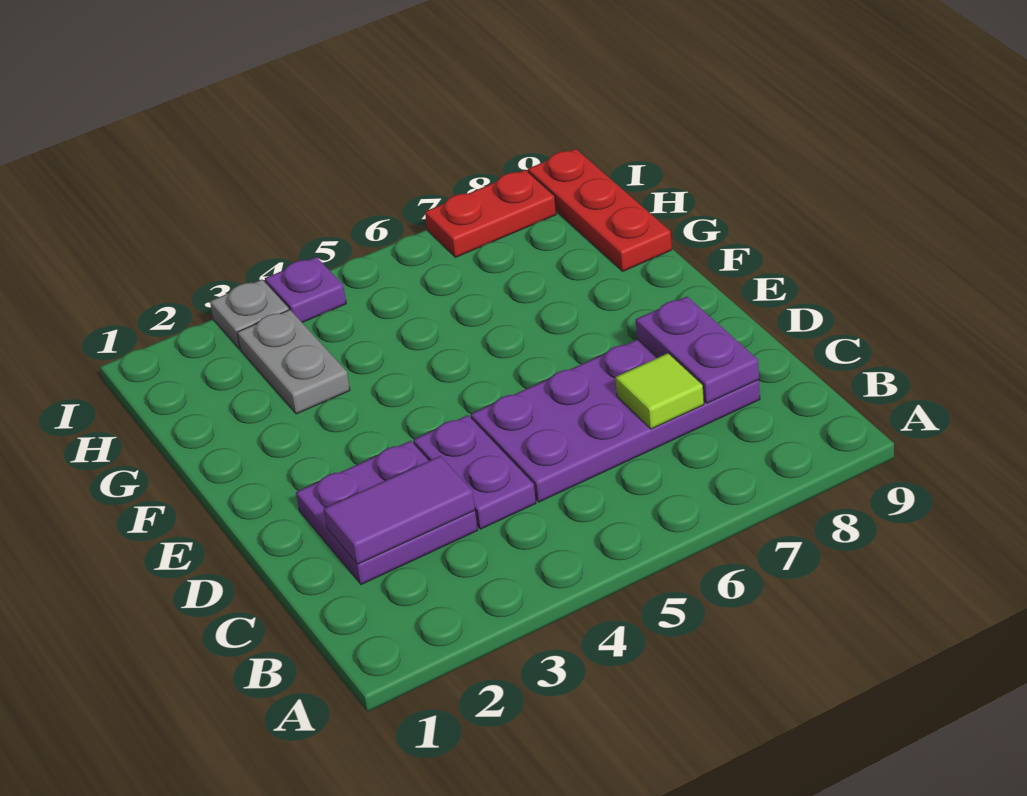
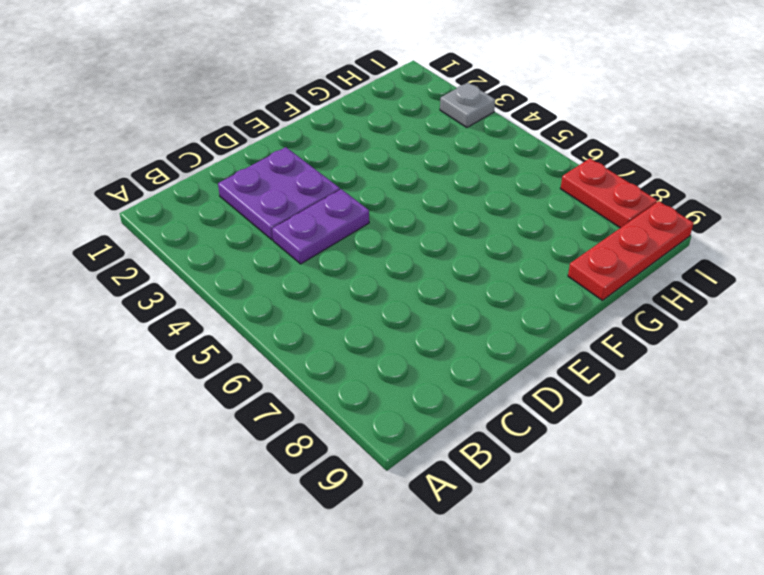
none -> purple plate C5:D8 level 1
none -> grey plate G3:H3 level 1

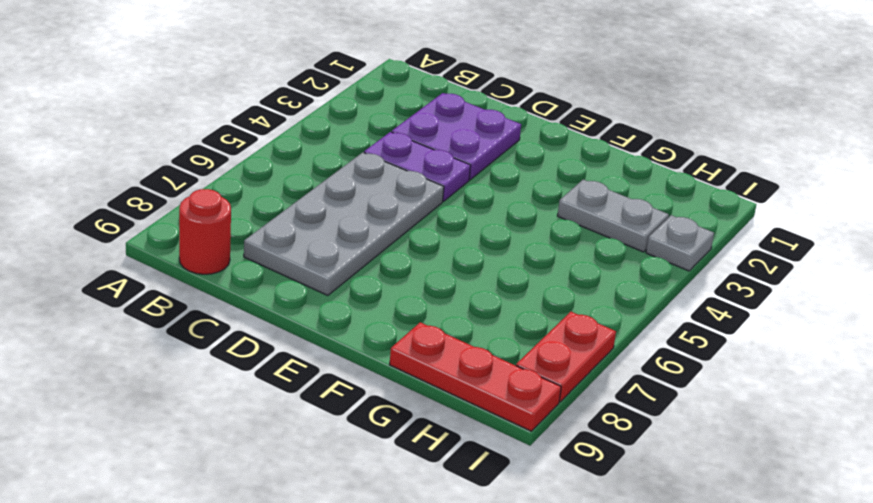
red round brick B9 level 1 -> none
grey plate C5:D8 level 1 -> purple plate C5:D8 level 1
none -> purple plate I4 level 1
none -> purple tile C2:C3 level 2

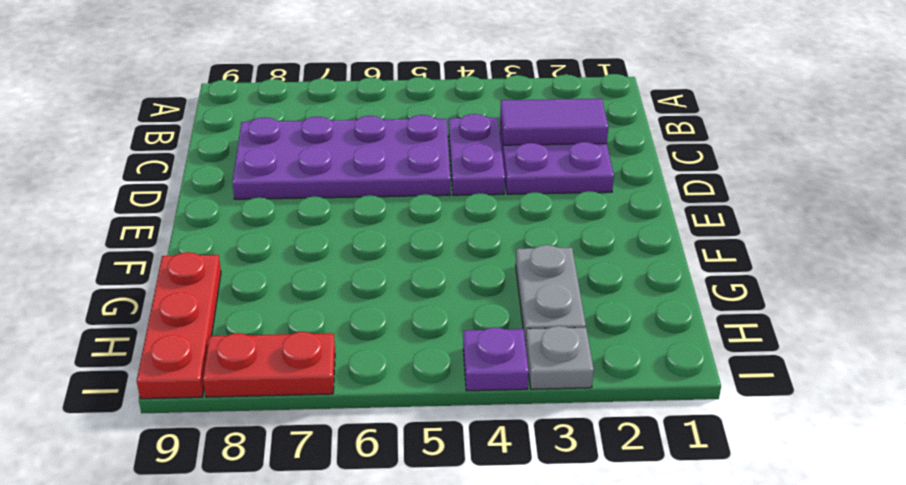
none -> lime tile C7 level 2
none -> purple plate C8:D8 level 2

